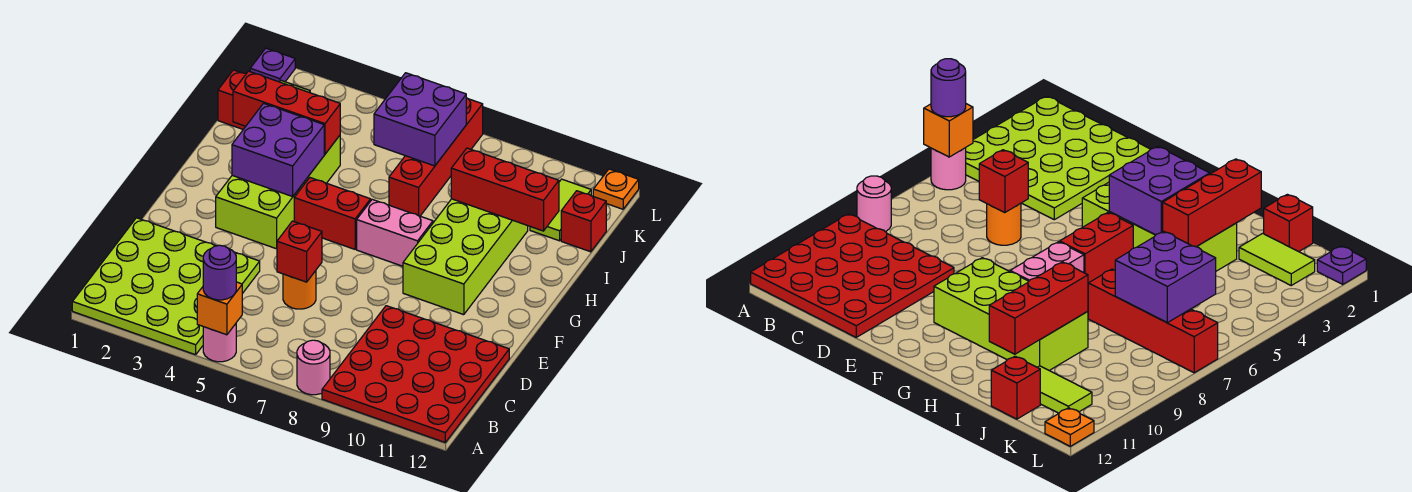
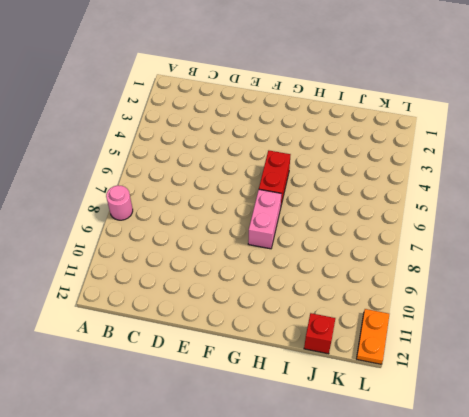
orange plate L11:L12 level 1 -> orange plate L12 level 1
none -> lime plate A1:D4 level 1
none -> pink round brick A5 level 1
none -> red plate A9:D12 level 1

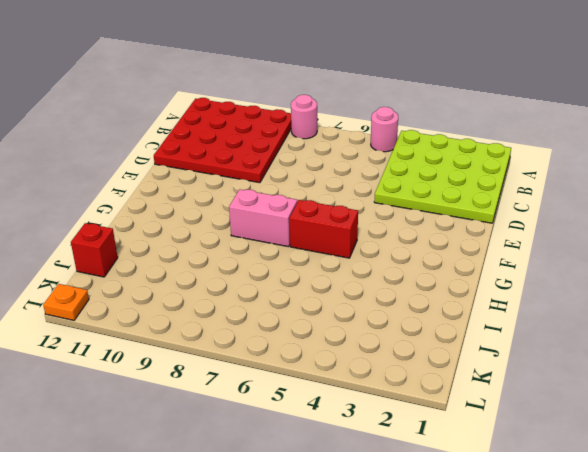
none -> orange round brick D6 level 1
none -> lime brick F3:I4 level 1
none -> lime brick F9:I10 level 1

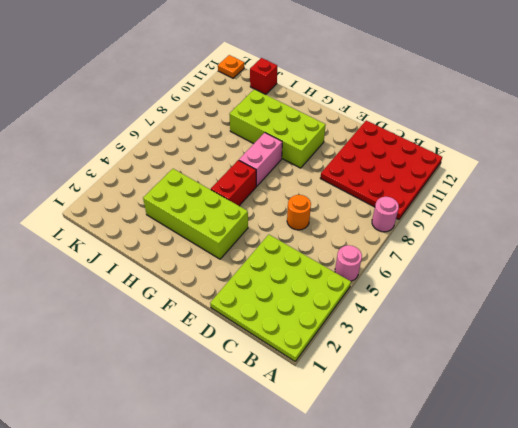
none -> red brick I7:L7 level 1
none -> red brick J1 level 1
none -> lime tile J2:K2 level 1

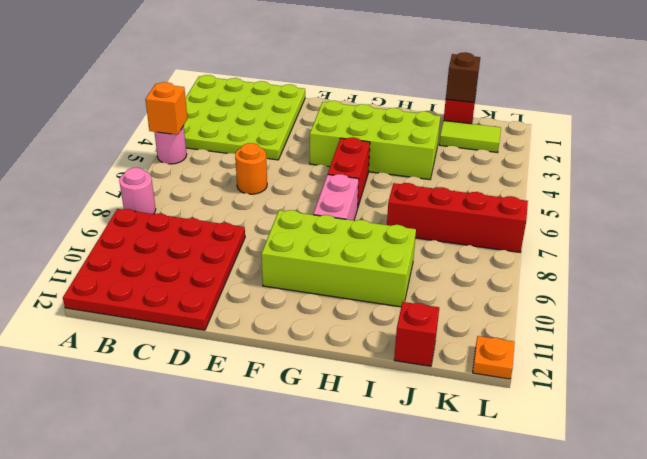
brown brick J1 level 2 -> none
none -> lime tile J11:K11 level 1
none -> purple plate L1 level 1
none -> red brick D6 level 2

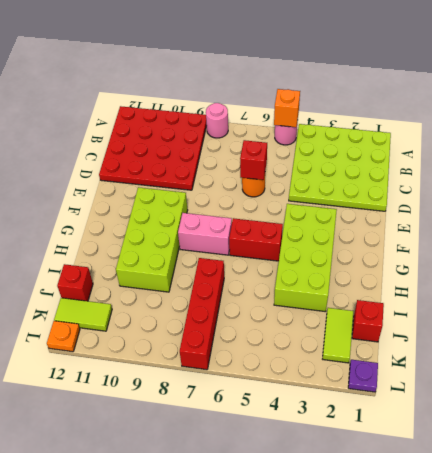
lime tile K11:K12 level 1 -> lime tile J11:K11 level 1
none -> purple brick G3:H4 level 2
none -> red brick I2:I4 level 2
none -> red brick I9:I11 level 2

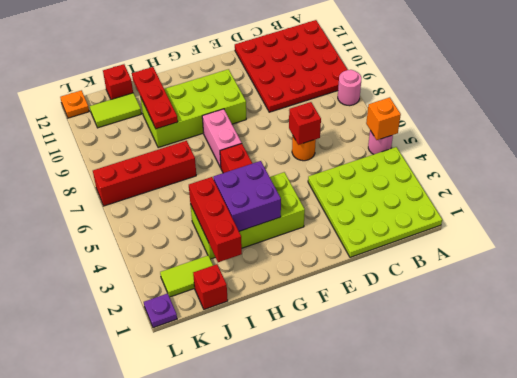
red plate I9:I11 level 2 -> red brick I9:I11 level 2
none -> purple brick J6:K7 level 2
none -> purple round brick A5 level 3

